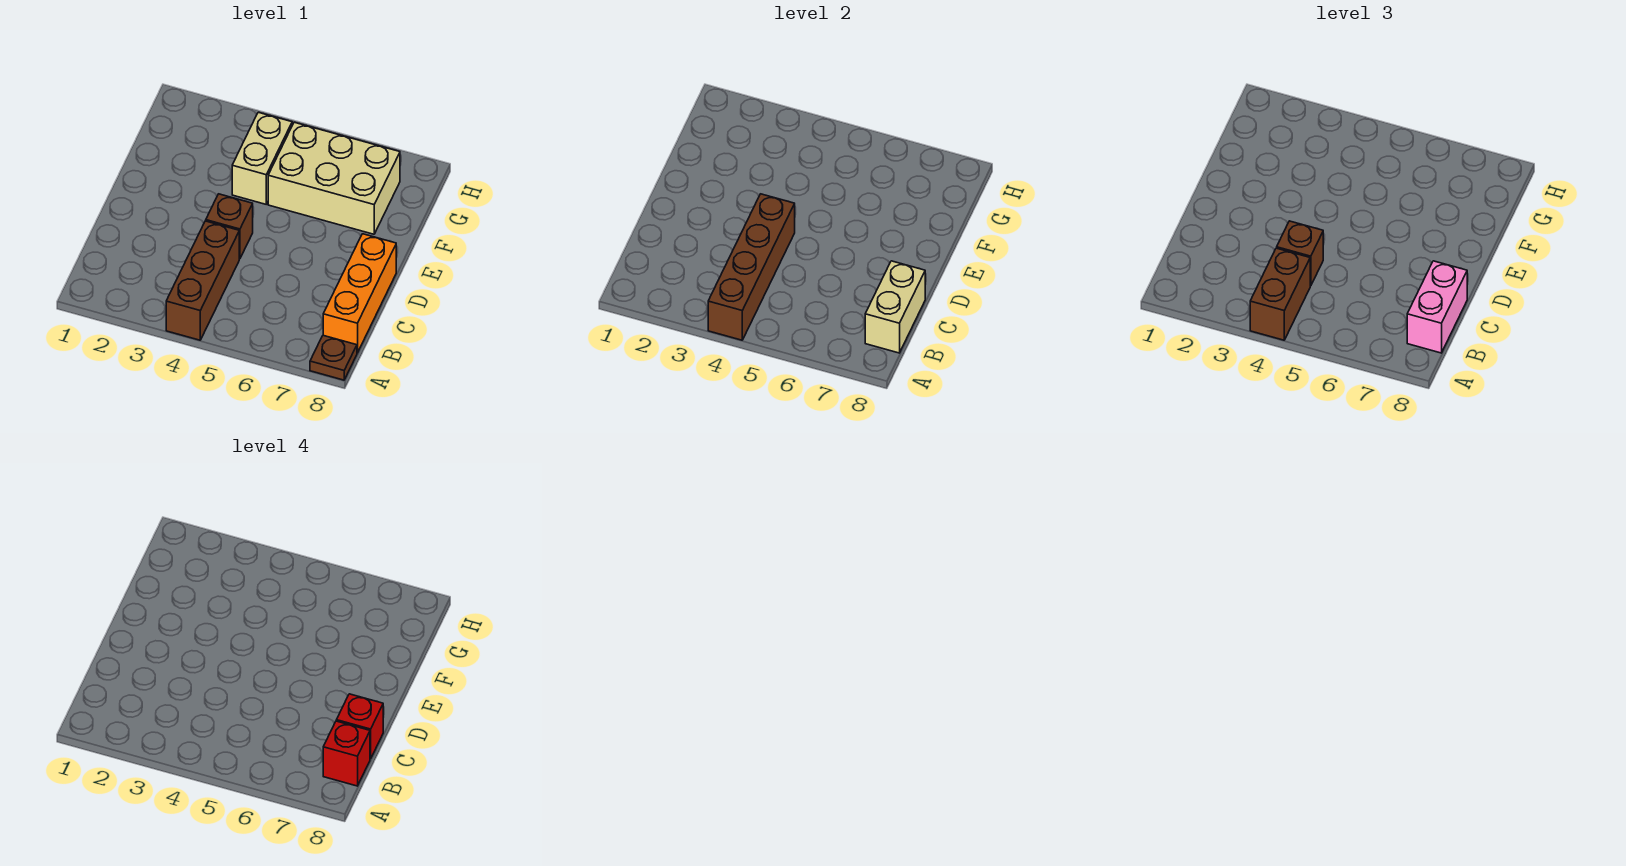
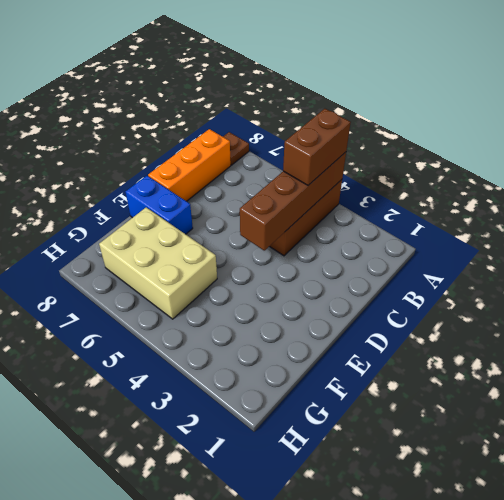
blue brick E7:E8 level 1 -> none
none -> brown brick D4 level 1
none -> tan brick F4:G4 level 1
none -> tan brick B8:C8 level 2

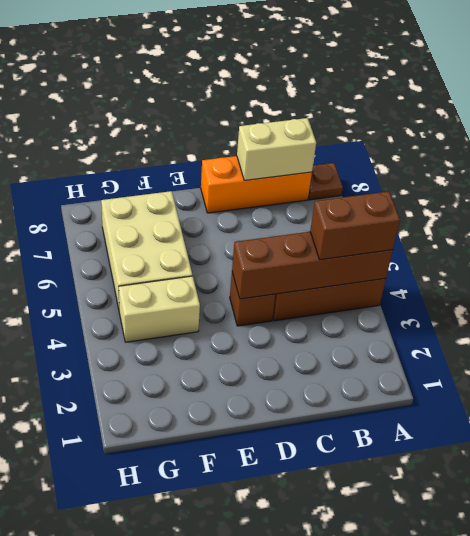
none -> pink brick B8:C8 level 3
none -> brown brick C4 level 3
none -> red brick B8 level 4

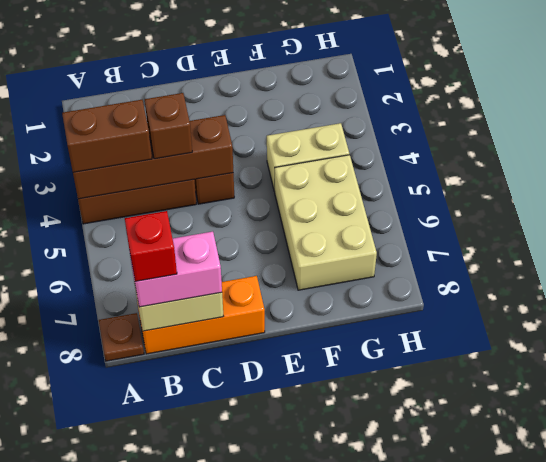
none -> red brick C8 level 4

